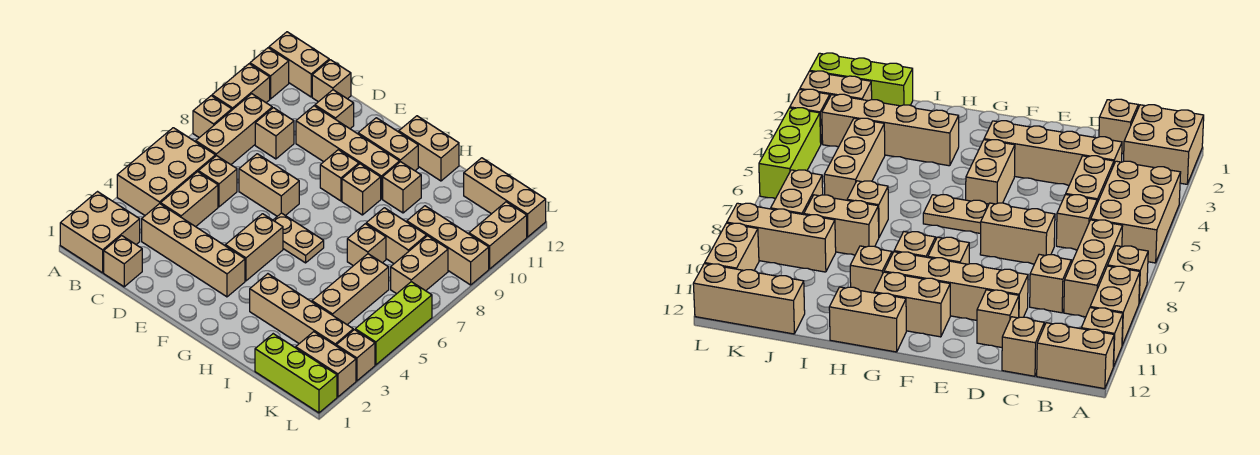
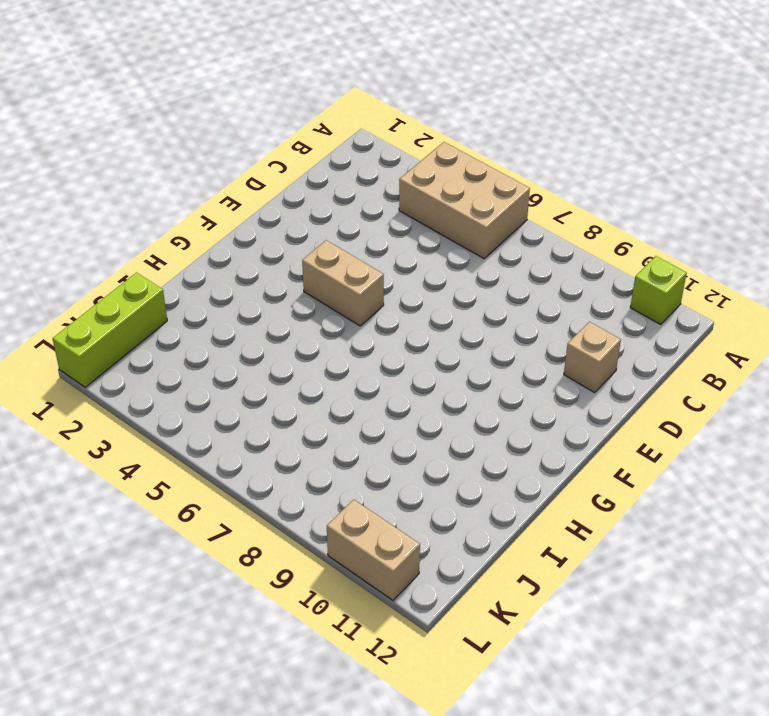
lime brick A11 level 1 -> tan brick A11 level 1
none -> tan brick A1:B2 level 1
none -> tan brick A8 level 1
none -> tan brick A9:A10 level 1
none -> tan brick A12:B12 level 1

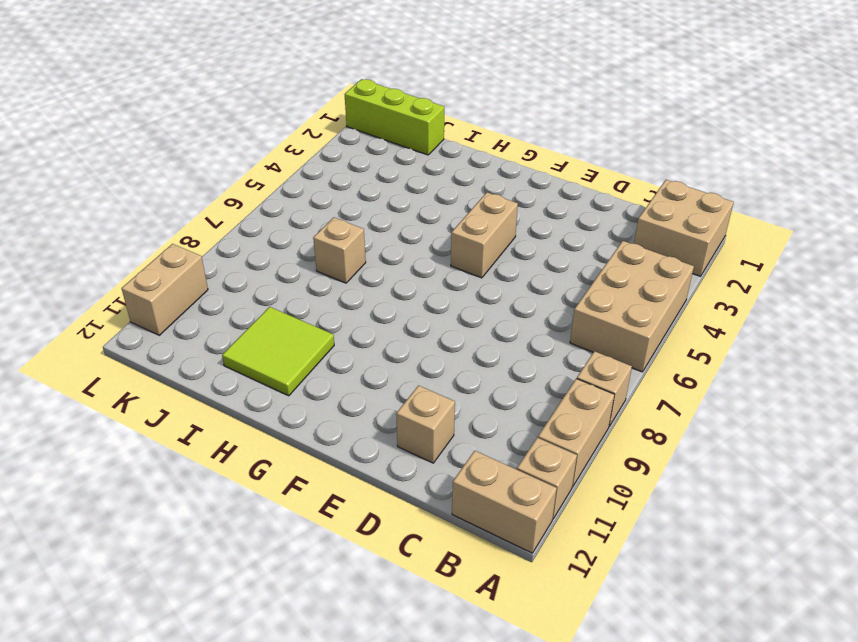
lime tile H10:I11 level 1 -> tan brick H10 level 1
none -> tan brick B7:B9 level 1
none -> tan brick C1 level 1
none -> tan brick C3:F3 level 1
none -> tan brick C4:C5 level 1

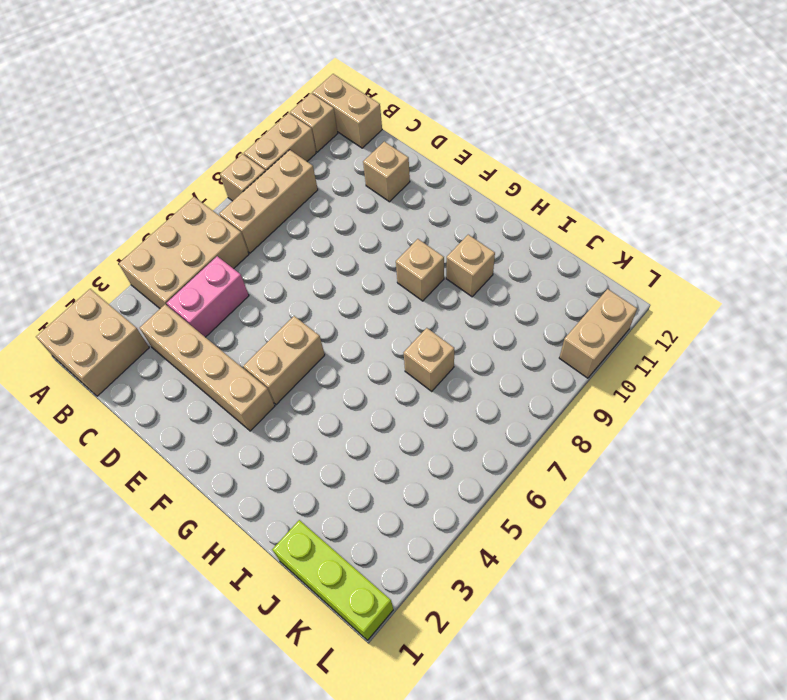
pink brick C4:C5 level 1 -> tan brick C4:C5 level 1
none -> tan brick C1 level 1
none -> tan brick C6 level 1
none -> tan brick C9 level 1
none -> tan brick C12 level 1

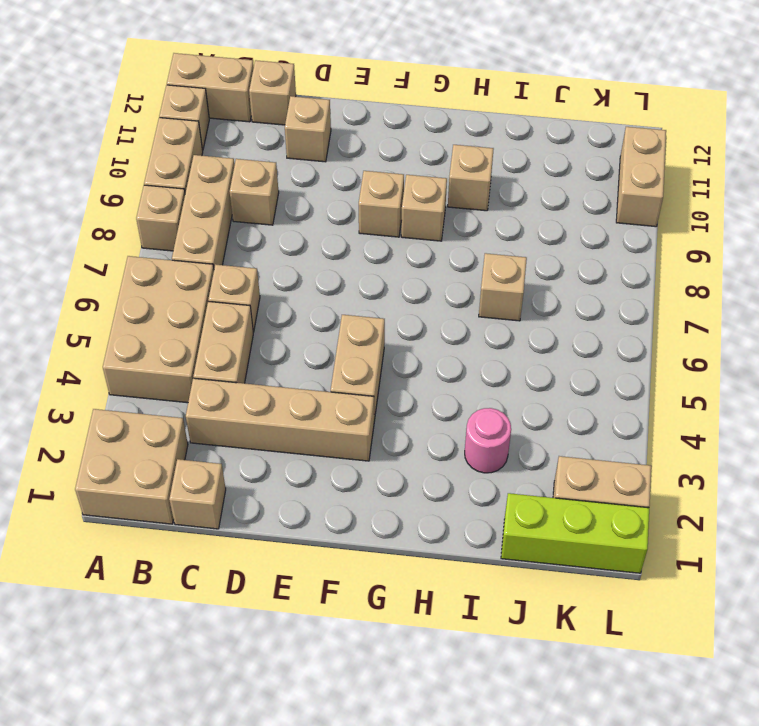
pink round brick I3 level 1 -> tan brick H3:K3 level 1
none -> tan brick D7:E7 level 1
none -> tan brick D10:G10 level 1
none -> tan plate F6:G6 level 1
none -> tan brick F11:G11 level 1

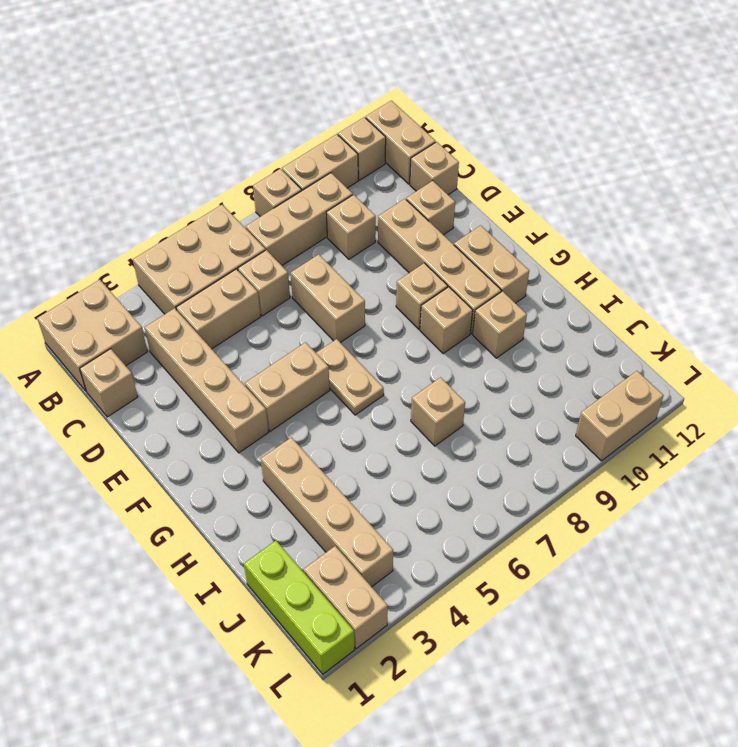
none -> tan brick G12:H12 level 1
none -> tan brick I8:J8 level 1
none -> tan brick J4:J6 level 1
none -> tan brick J9:L9 level 1

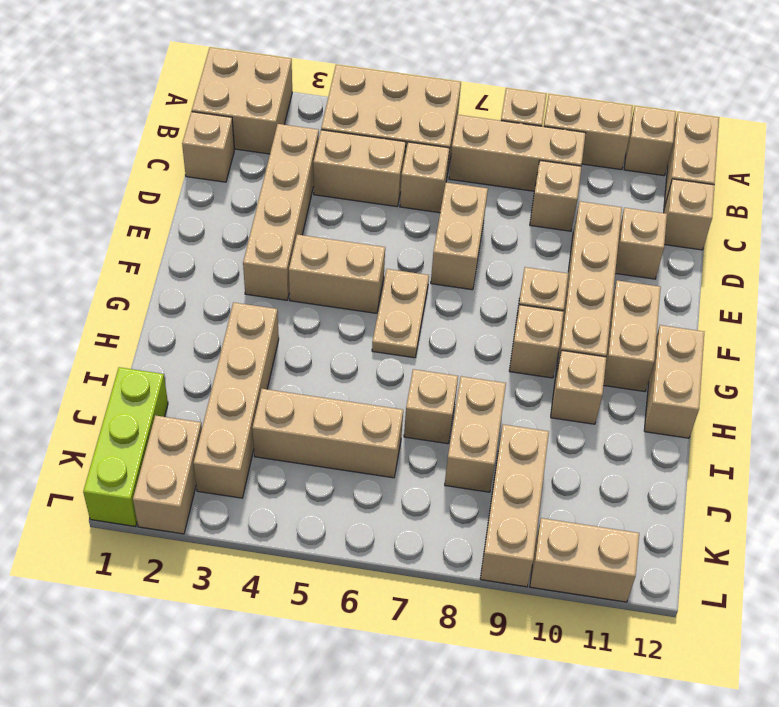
none -> tan brick J12:L12 level 1
none -> tan brick K7:K8 level 1
none -> tan brick L3 level 1
none -> lime brick L4:L6 level 1

